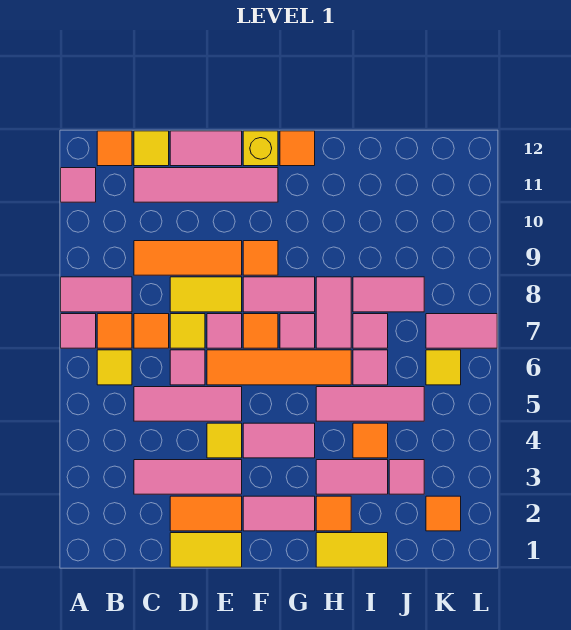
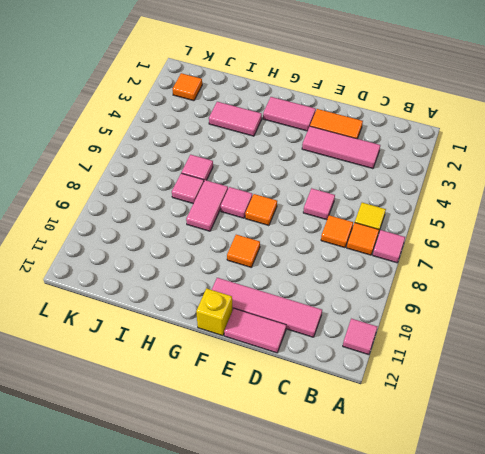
none -> pink tile A8:B8 level 1
none -> orange tile B12 level 1
none -> pink tile C5:E5 level 1
none -> orange tile C9:E9 level 1

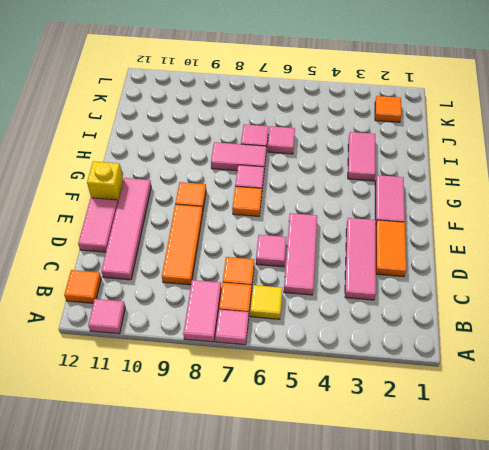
none -> yellow tile C12 level 1
none -> yellow tile D1:E1 level 1
none -> yellow tile D7 level 1
none -> yellow tile D8:E8 level 1

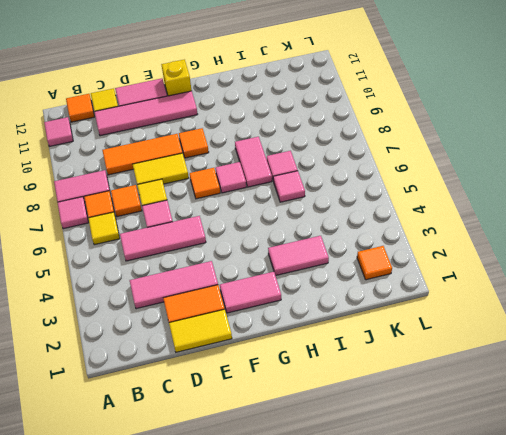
none -> yellow tile E4 level 1
none -> orange tile E6:H6 level 1
none -> pink tile E7 level 1
none -> pink tile F4:G4 level 1

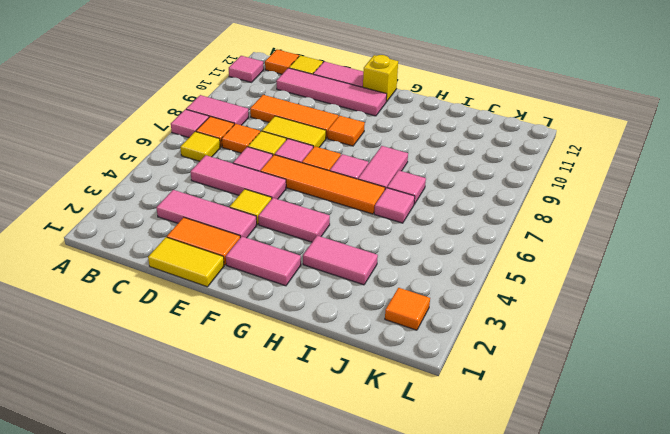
none -> pink tile F8:G8 level 1
none -> orange tile G12 level 1
none -> yellow tile H1:I1 level 1
none -> orange tile H2 level 1

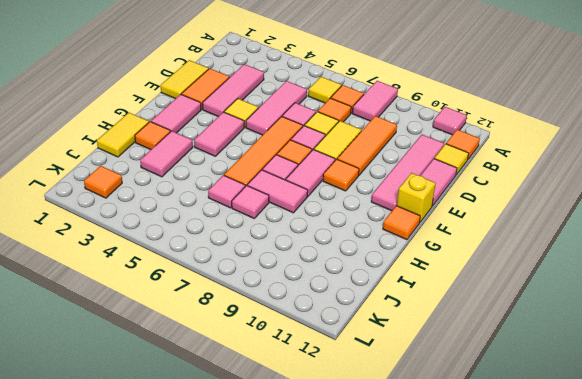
none -> pink tile A7 level 1
none -> pink tile H5:J5 level 1
none -> orange tile I4 level 1
none -> pink tile I8:J8 level 1

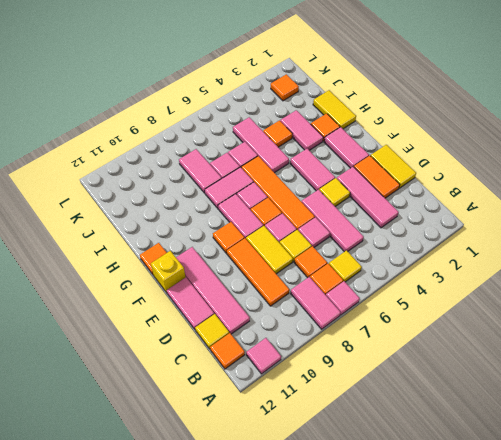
none -> pink tile J3 level 1
none -> yellow tile K6 level 1
none -> pink tile K7:L7 level 1

